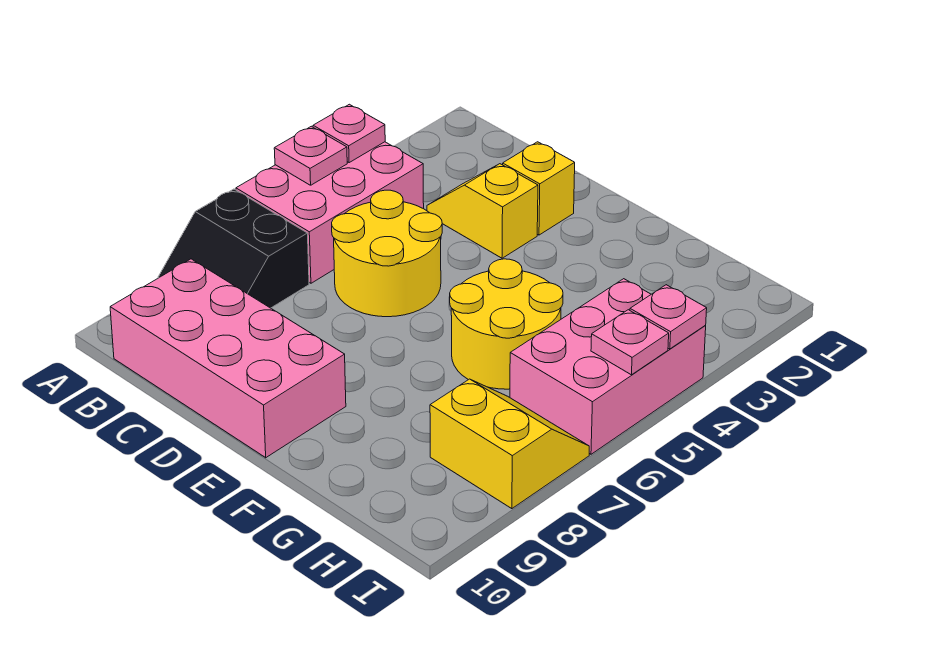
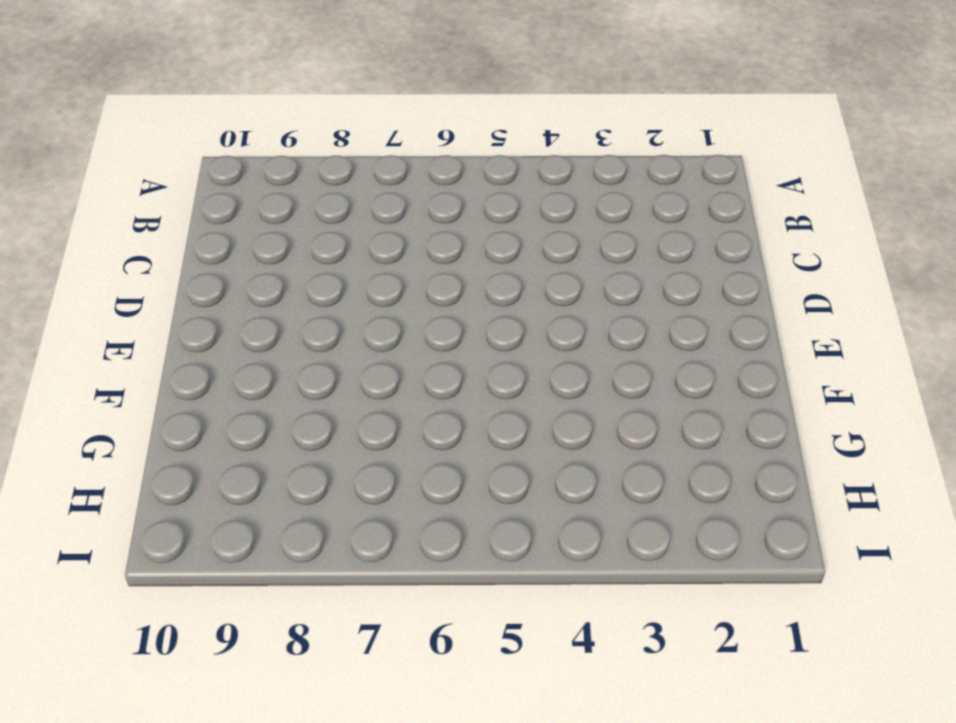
none -> pink brick A4:B6 level 1
none -> black slope A7:B8 level 1 top 7
none -> pink brick B9:E10 level 1

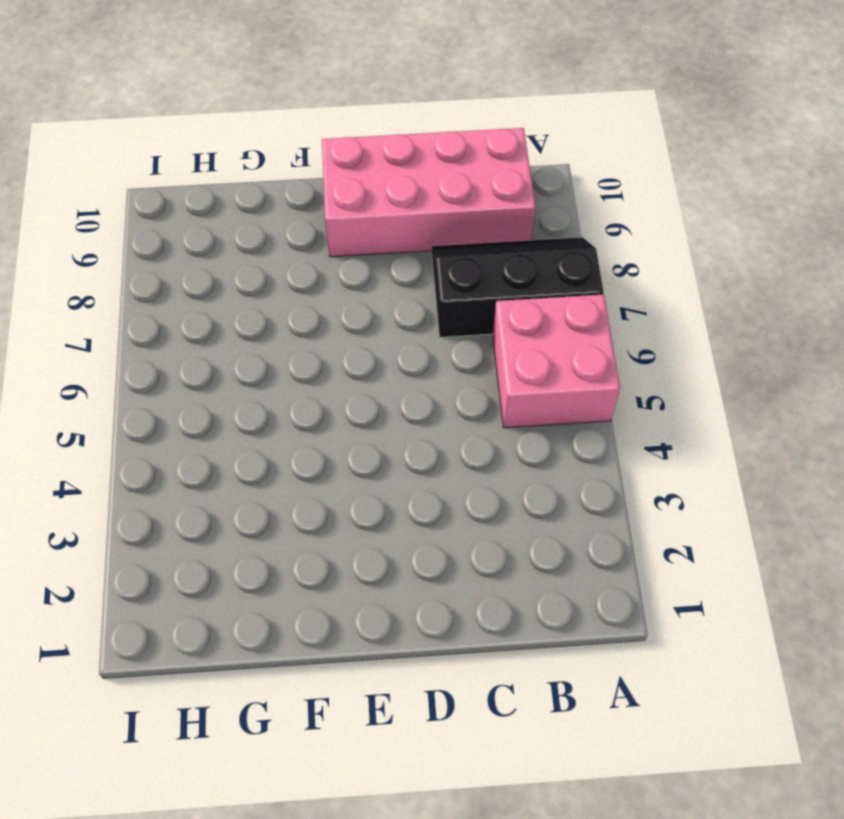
pink brick A5:B6 level 1 -> pink brick A4:B6 level 1
black slope A7:C8 level 1 top 7 -> black slope A7:B8 level 1 top 7
none -> yellow slope C3:D3 level 1 top D
none -> yellow round brick C5:D6 level 1
none -> yellow brick D2 level 1

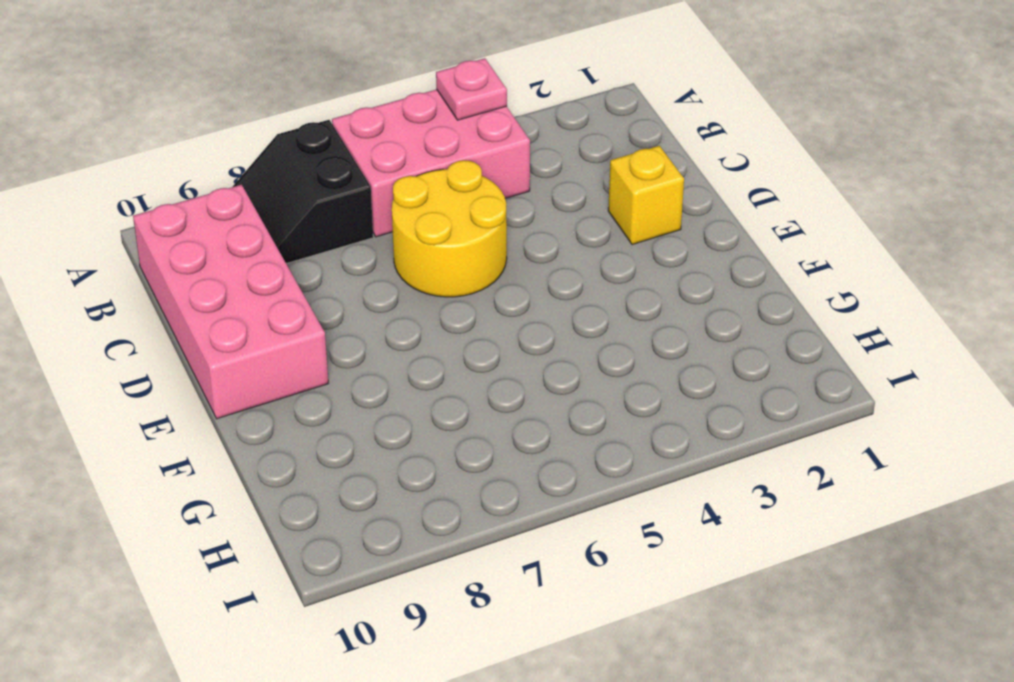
none -> yellow slope C3:D3 level 1 top D
none -> yellow round brick F5:G6 level 1
none -> pink brick H4:I6 level 1

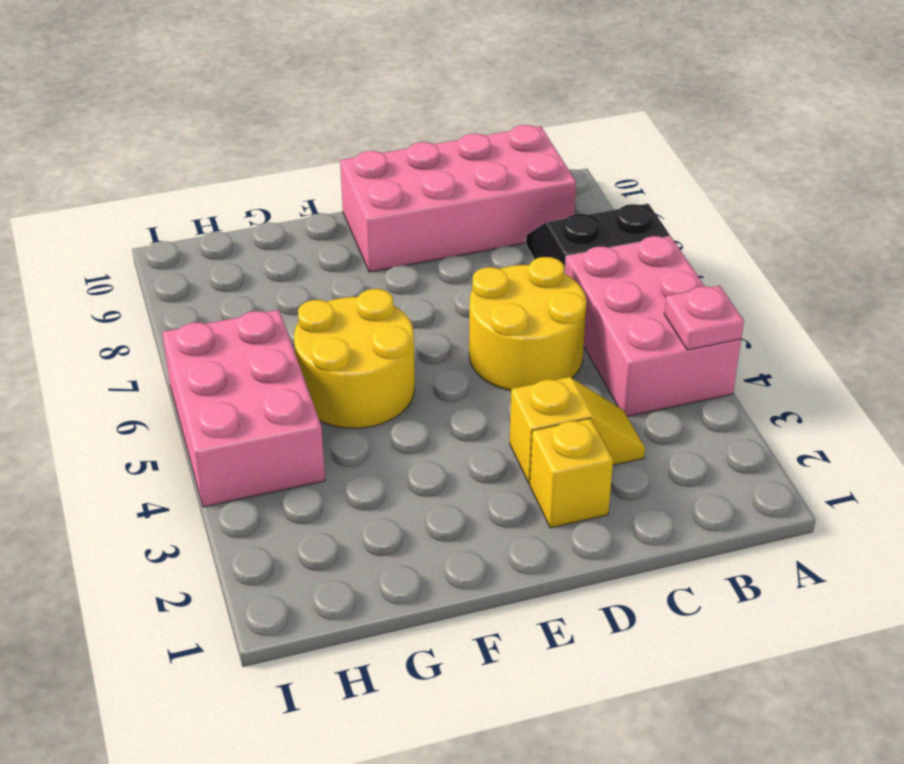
none -> yellow slope H7:I8 level 1 top 8
none -> pink plate A5 level 2
none -> pink plate I4 level 2

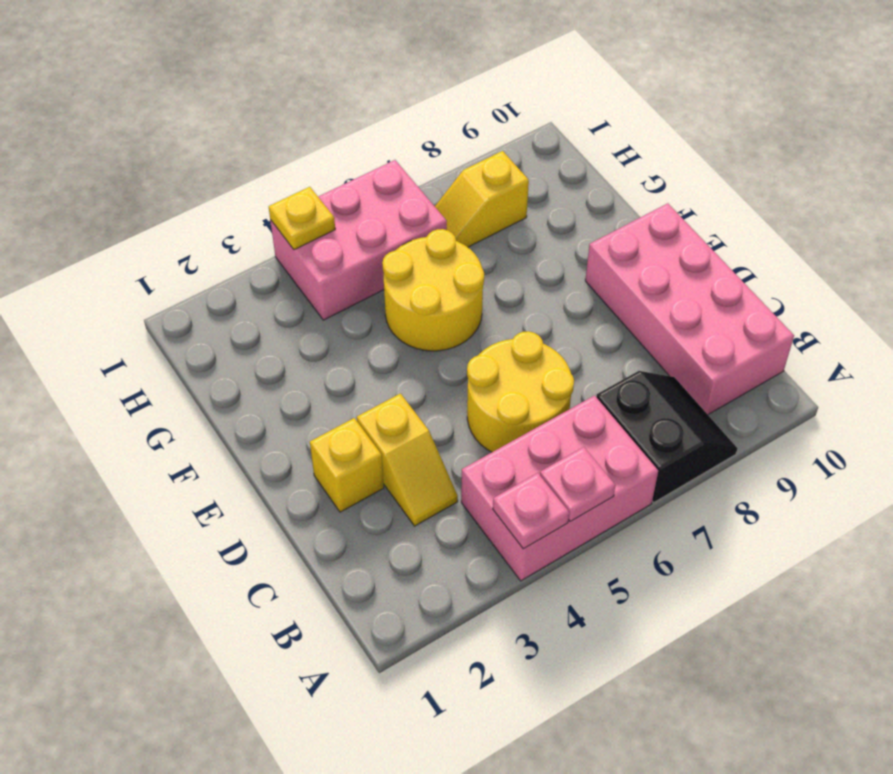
yellow slope H7:H8 level 1 top 8 -> yellow slope H7:I8 level 1 top 8
yellow plate I4 level 2 -> pink plate I4 level 2
none -> pink plate I5 level 2

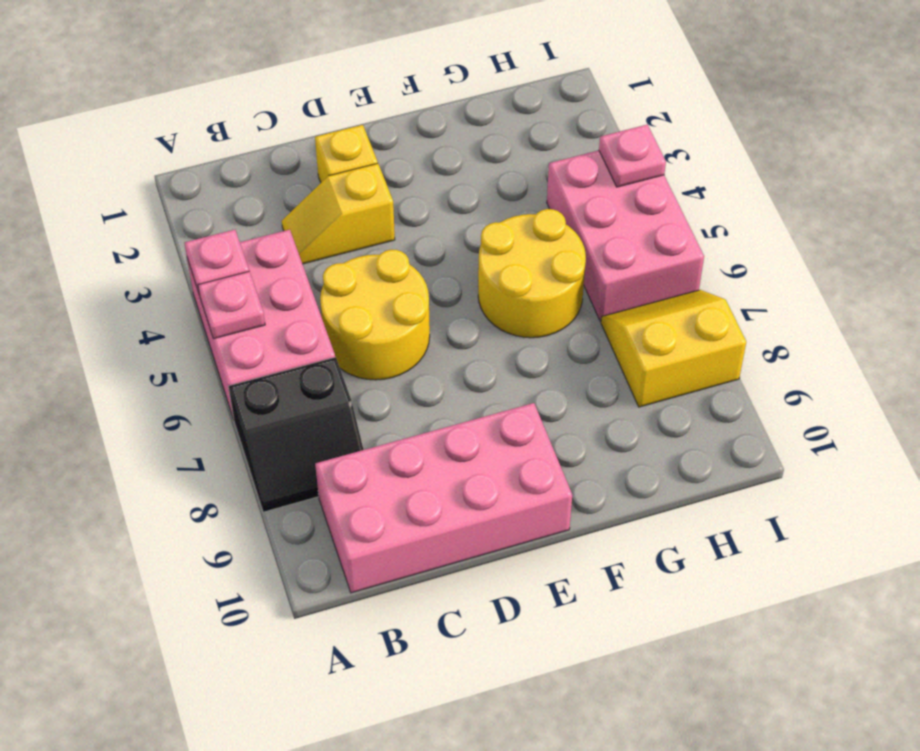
none -> pink plate I5 level 2

